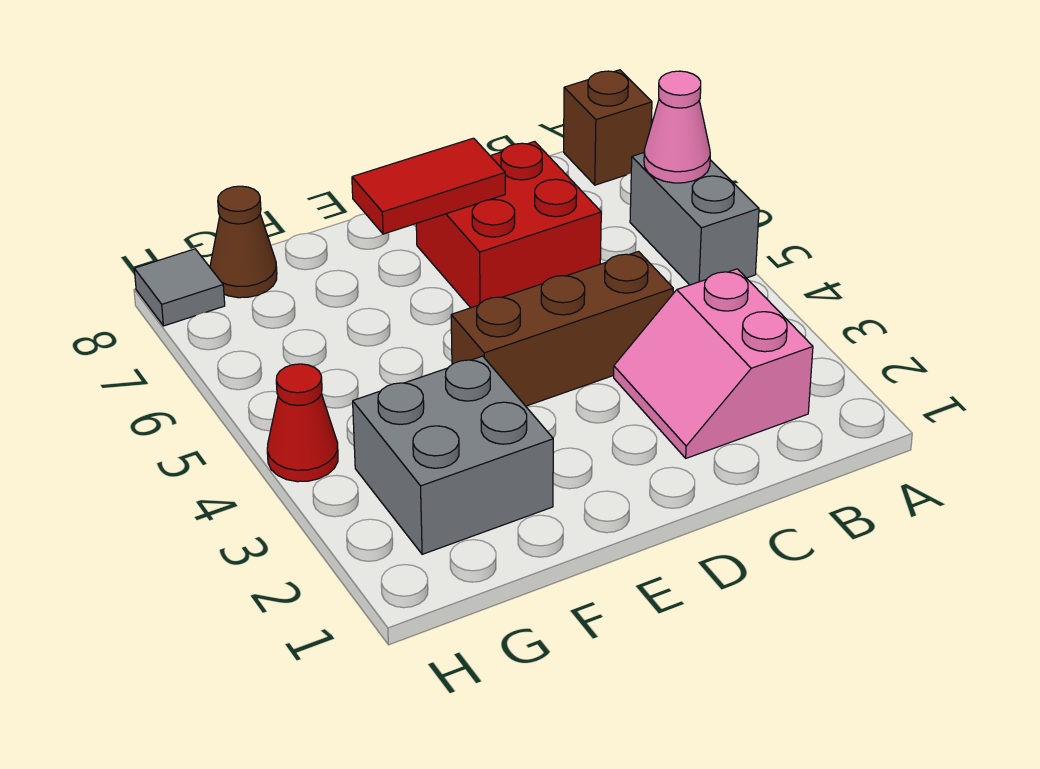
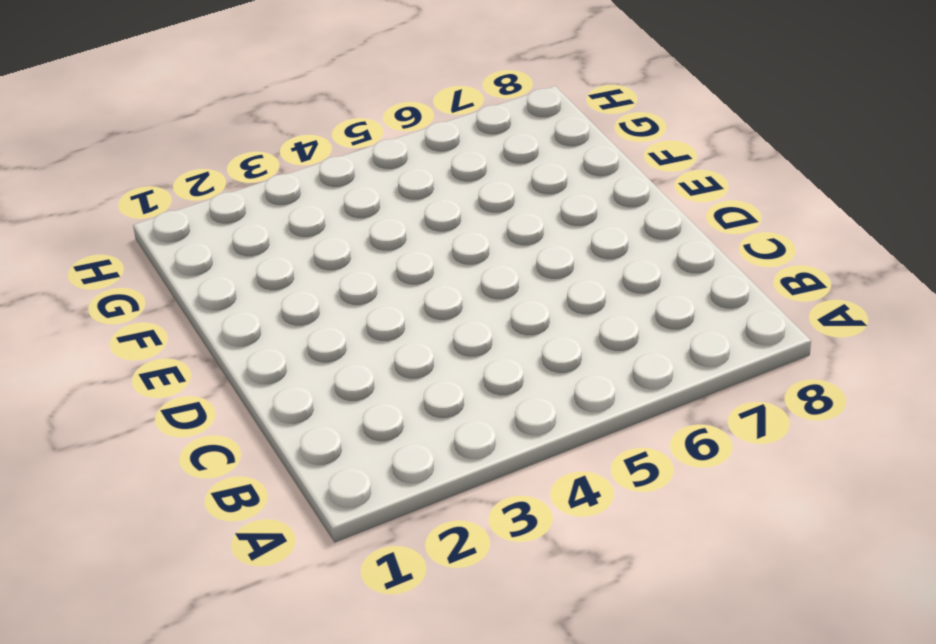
none -> grey brick A5:A6 level 1
none -> brown brick A8 level 1

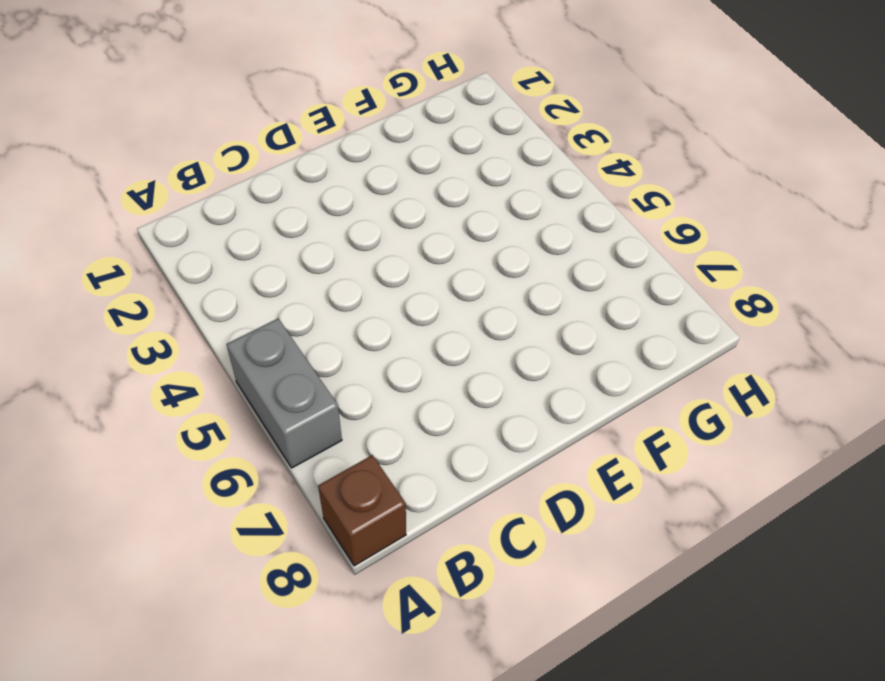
none -> pink slope B2:C3 level 1 top B
none -> brown brick C4:E4 level 1

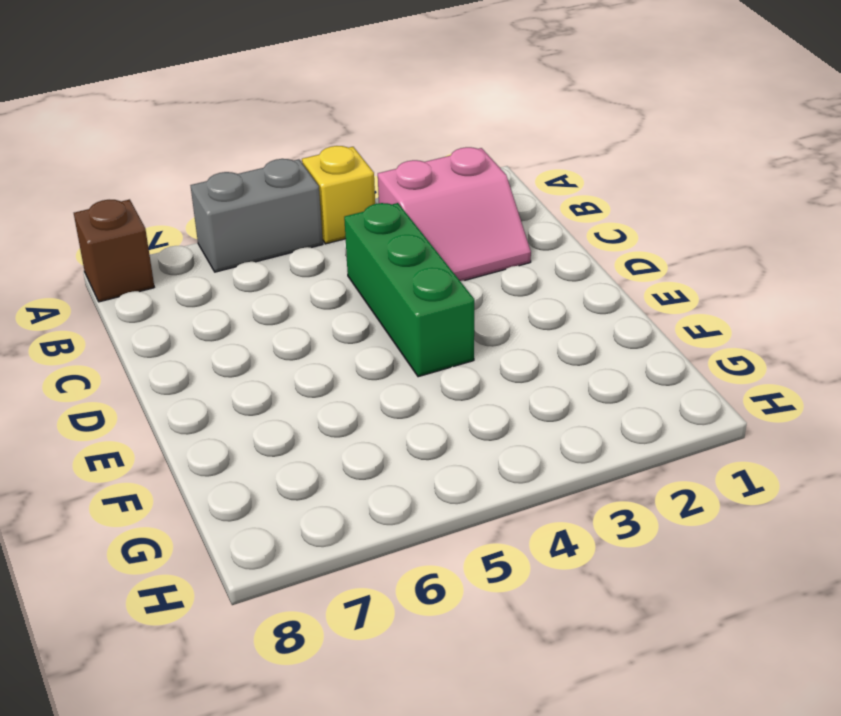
yellow brick A4 level 1 -> none
green brick C4:E4 level 1 -> brown brick C4:E4 level 1
none -> red brick C6:D7 level 1
none -> grey brick F2:G3 level 1

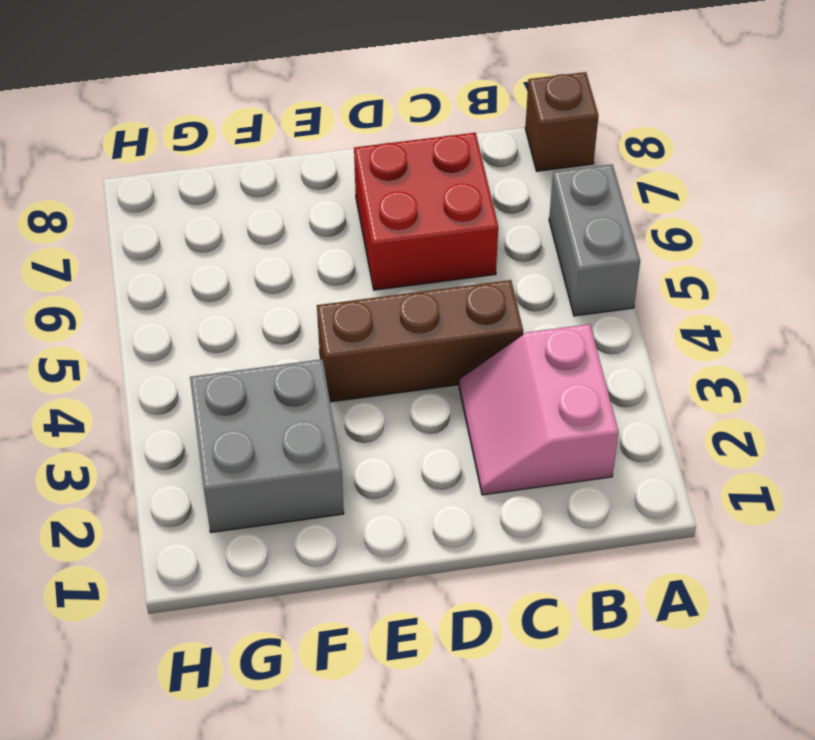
none -> brown cone G8 level 1
none -> red cone H4 level 1

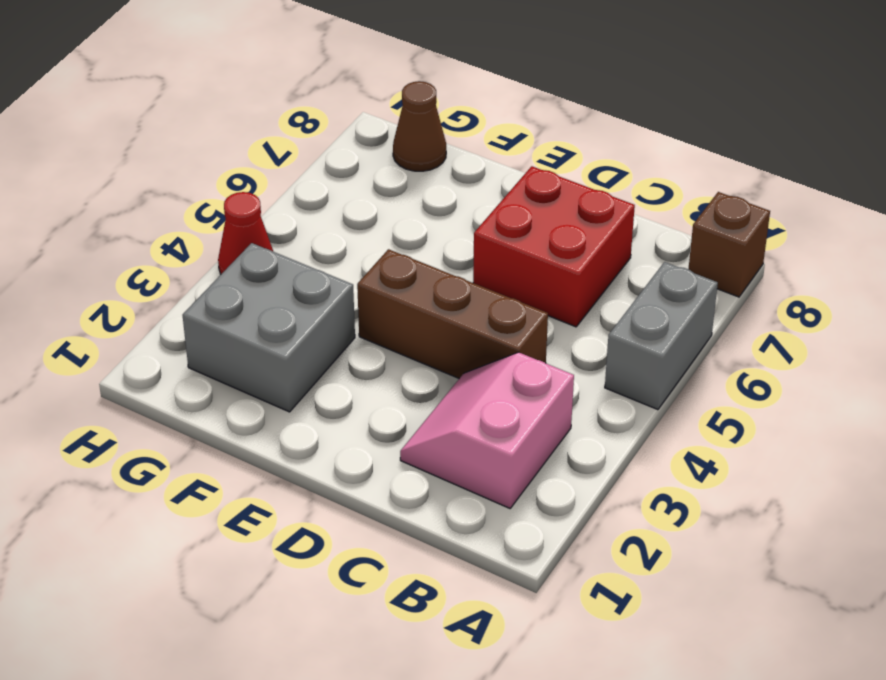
none -> grey tile H8 level 1
none -> pink cone A6 level 2

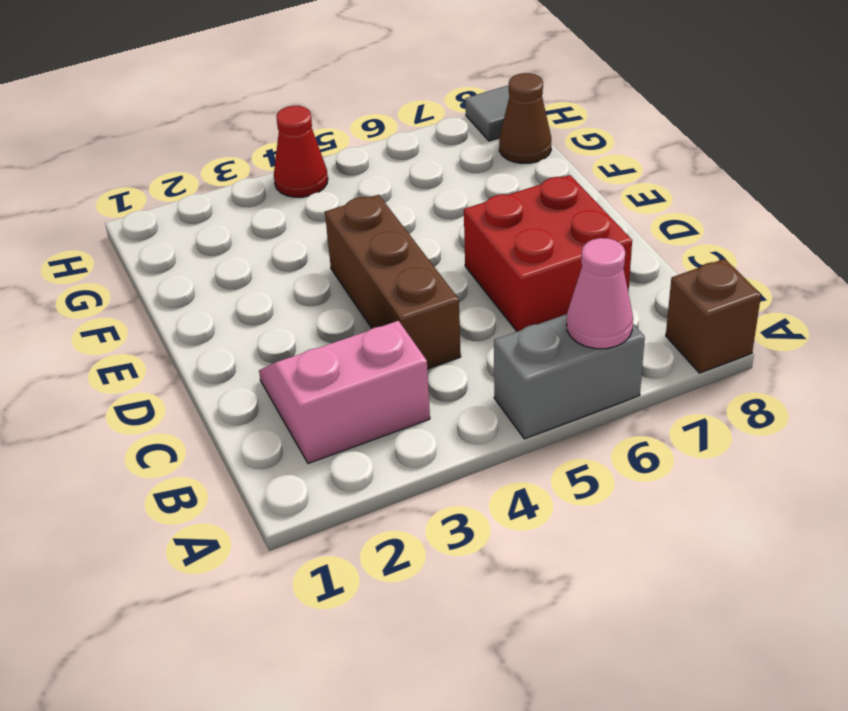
none -> grey brick F2:G3 level 1
none -> red tile D7:E7 level 2

